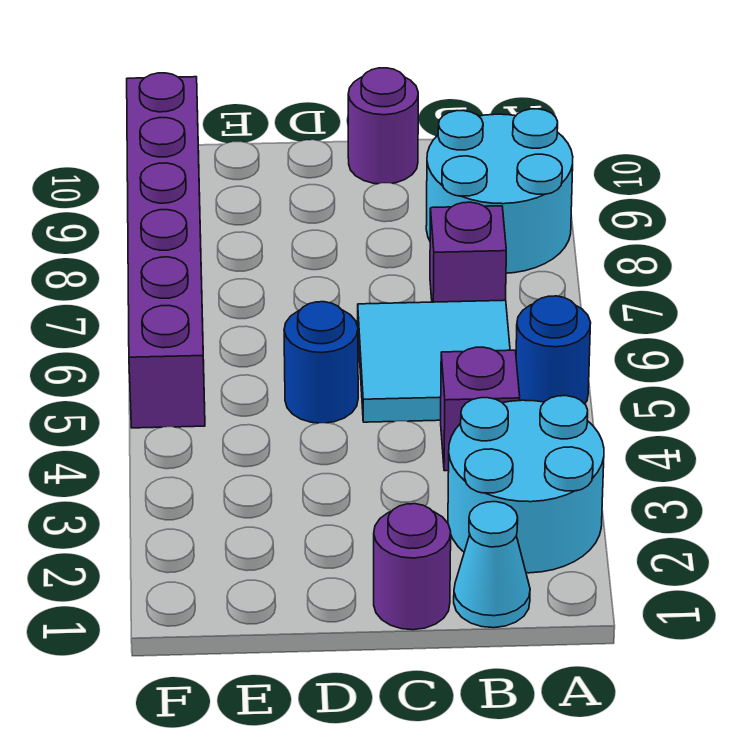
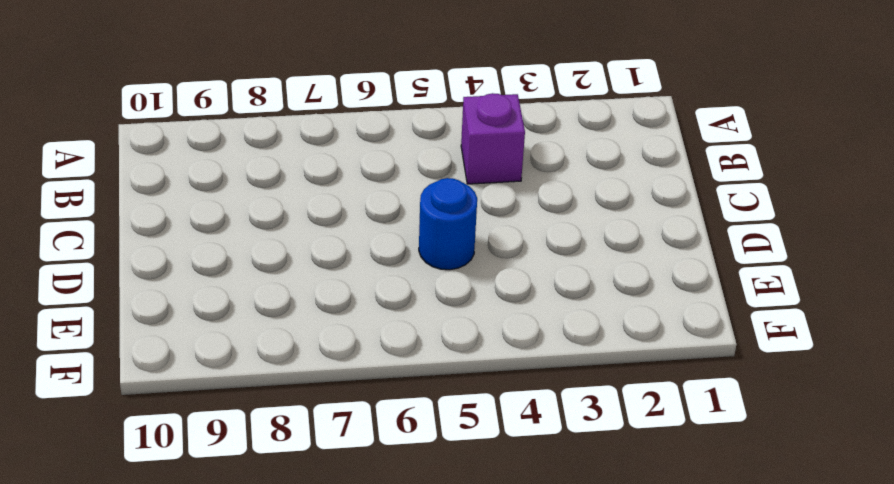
none -> cyan round brick A2:B3 level 1
none -> blue round brick A5 level 1

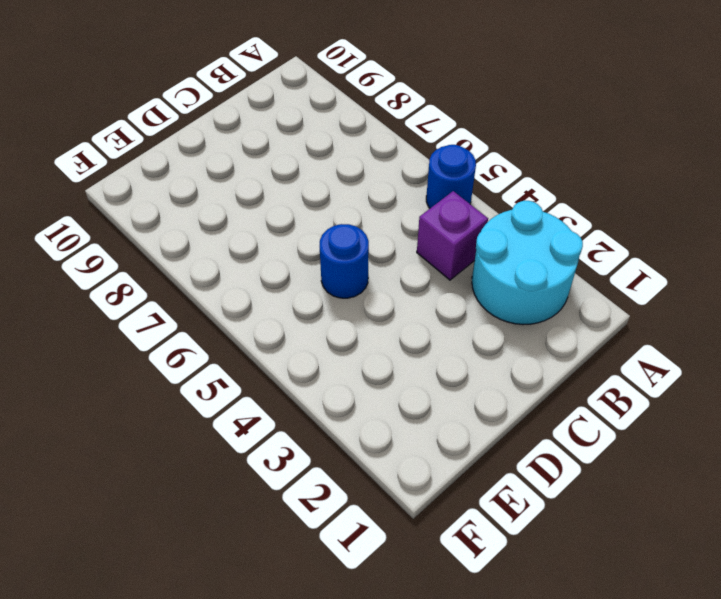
none -> cyan round brick A8:B9 level 1
none -> cyan cone B1 level 1

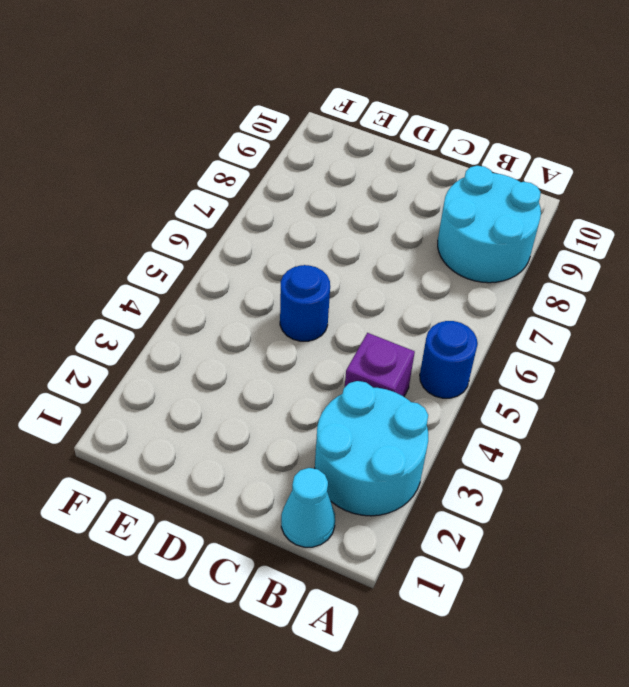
none -> cyan tile B5:C6 level 1
none -> purple brick B7 level 1

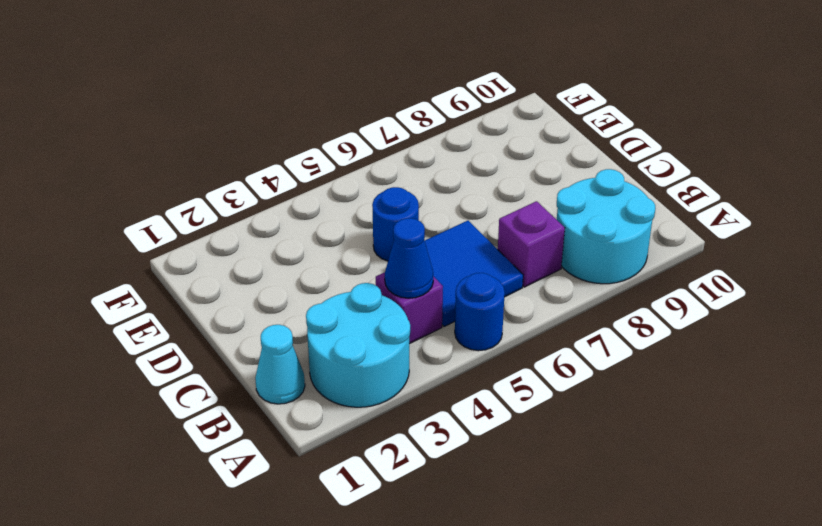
blue cone B4 level 2 -> none
blue tile B5:C6 level 1 -> cyan tile B5:C6 level 1
none -> purple round brick C1 level 1
none -> purple round brick C10 level 1

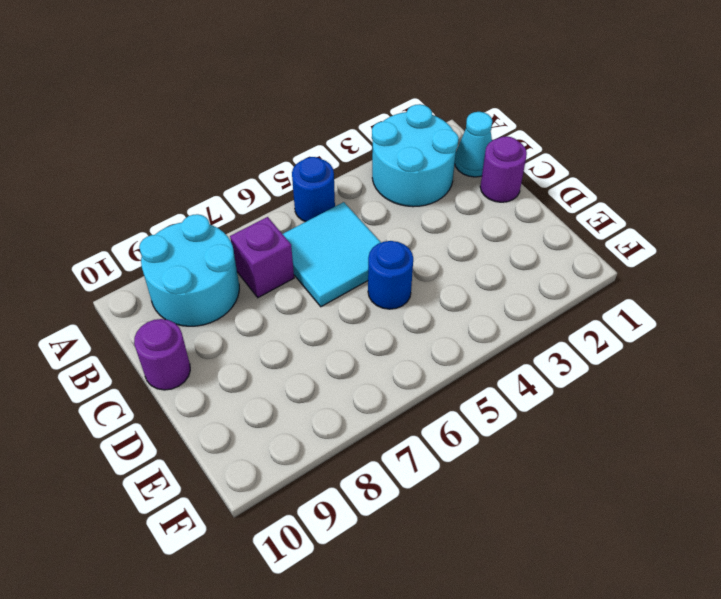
none -> purple brick B4 level 1
none -> purple brick F5:F10 level 1

